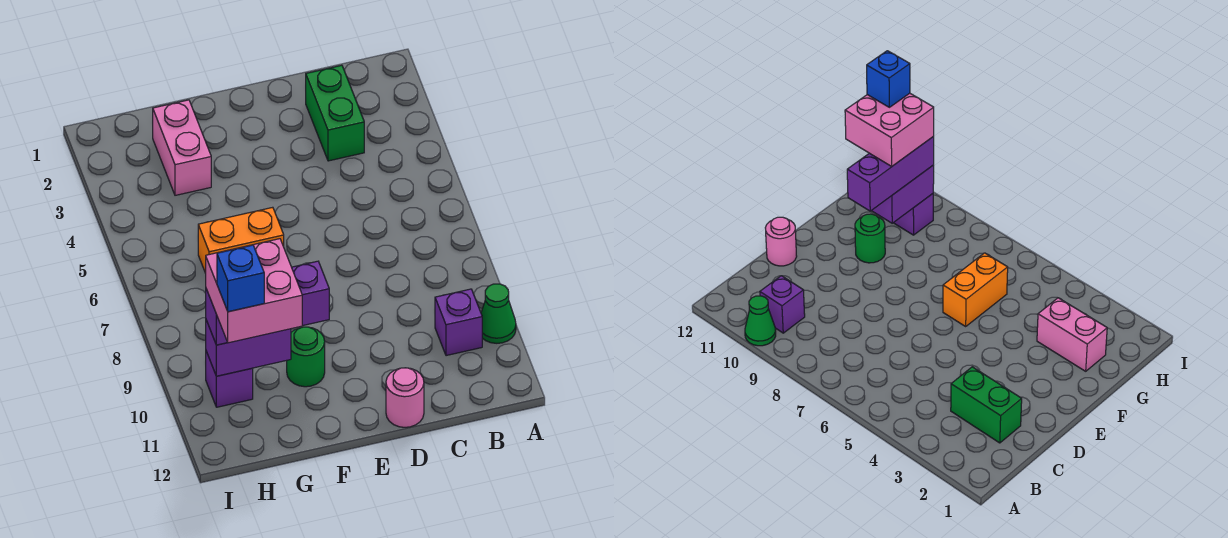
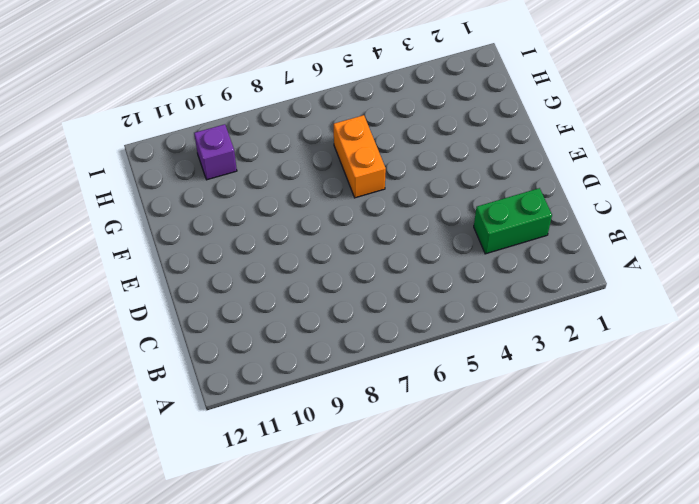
none -> green cone A10 level 1
none -> purple brick B10 level 1
none -> pink round brick D12 level 1

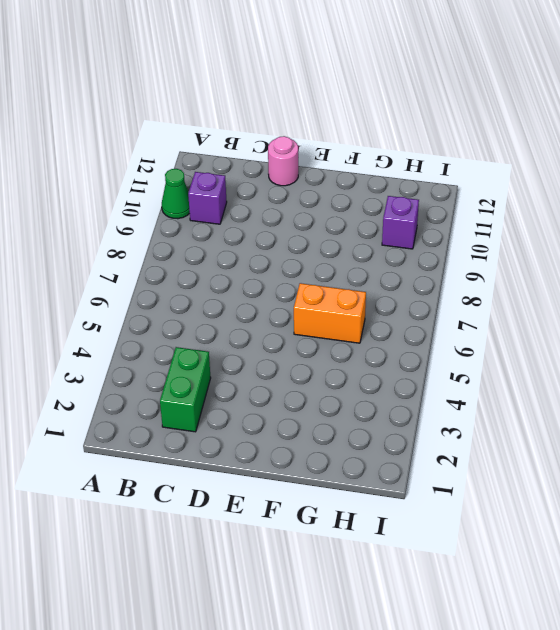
none -> green round brick F10 level 1
none -> pink brick G2:G3 level 1
none -> purple brick G10:H10 level 2

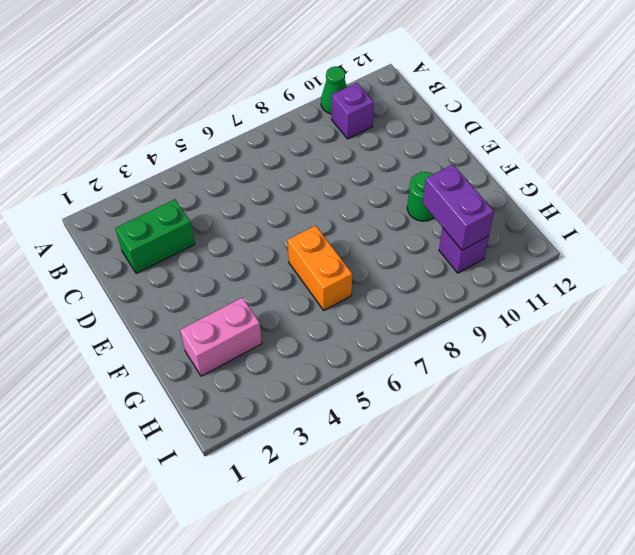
none -> pink round brick D12 level 1
none -> purple brick F10:H10 level 3
none -> pink brick G10:H11 level 4

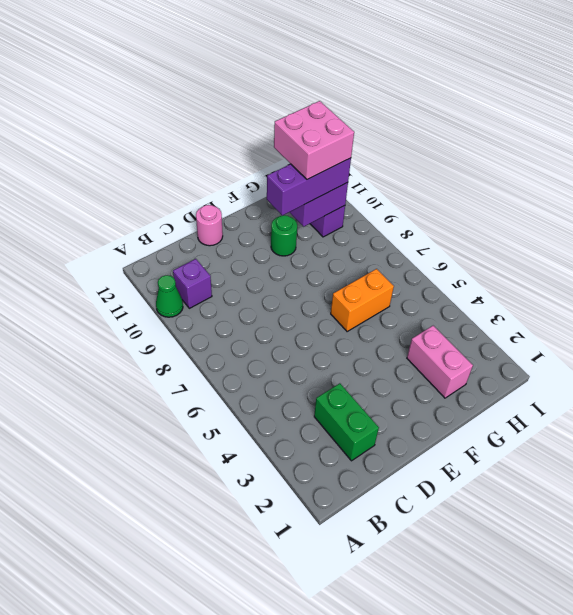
none -> blue brick H11 level 5

